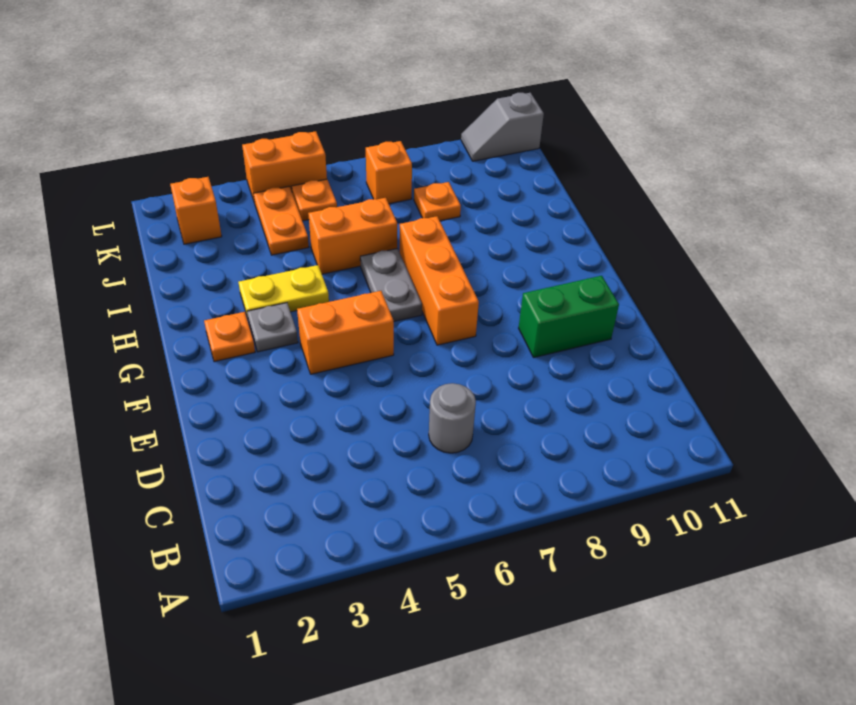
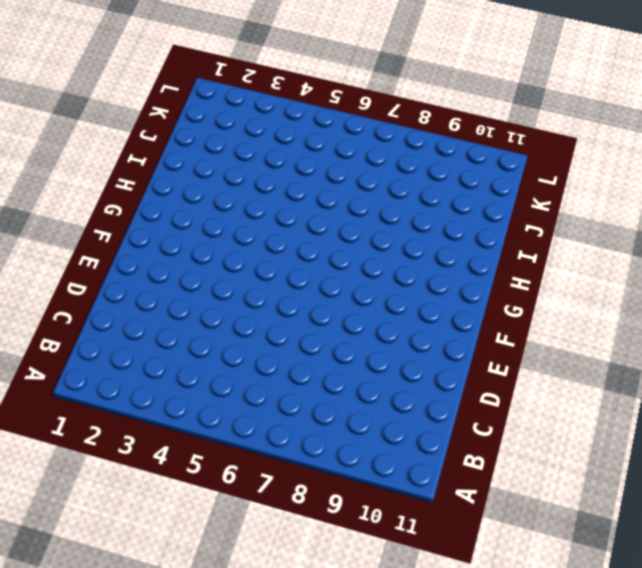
none -> grey round brick C6 level 1
none -> green brick E9:E10 level 1
none -> orange brick F4:F5 level 1

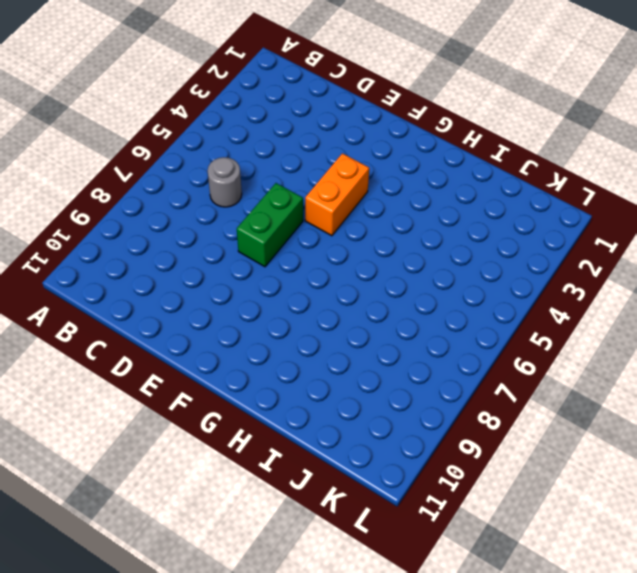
green brick E6:E7 level 1 -> green brick E9:E10 level 1
none -> orange brick F7:H7 level 1
none -> orange plate G2 level 1
none -> grey plate G3 level 1

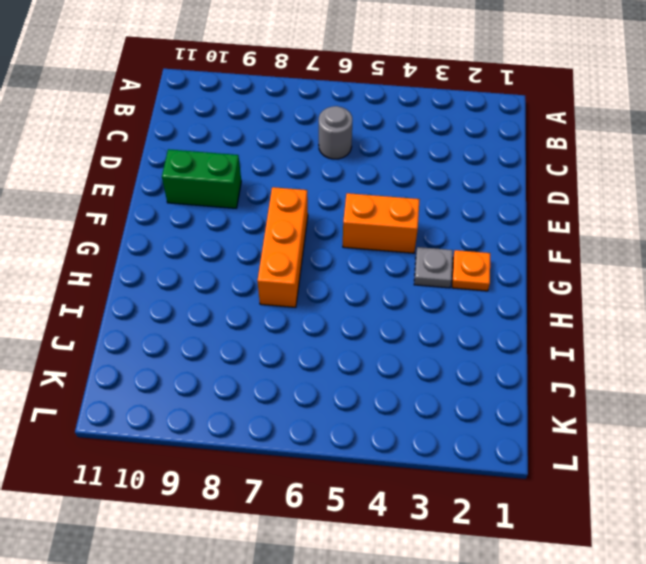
none -> grey plate G6:H6 level 1
none -> yellow plate H3:H4 level 1
none -> orange brick I5:I6 level 1

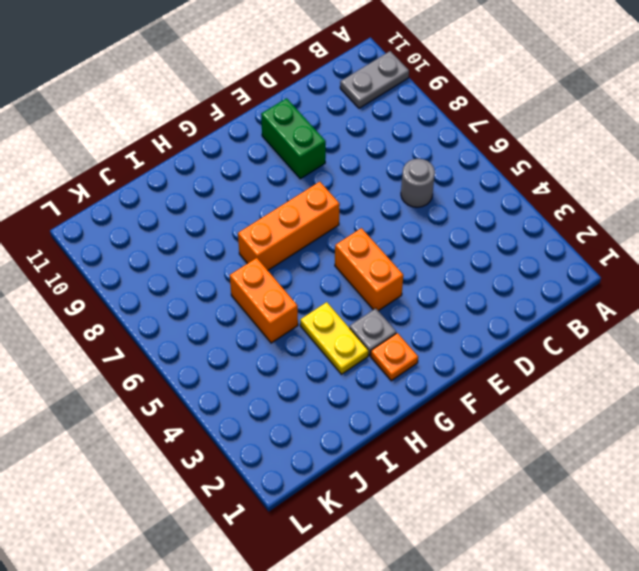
grey plate A10:B10 level 1 -> grey plate G6:H6 level 1
none -> orange plate J4:K4 level 1
none -> orange plate J8 level 1
none -> orange brick K2 level 1

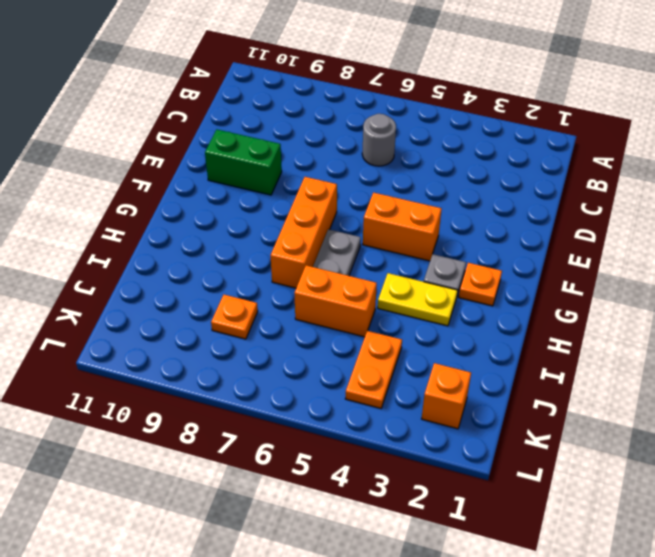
none -> orange plate K5 level 1
none -> orange brick K7 level 1
none -> orange brick L4:L5 level 1

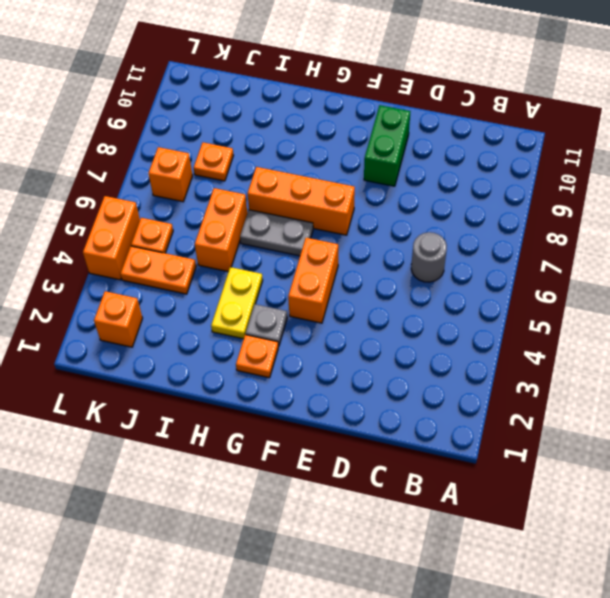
none -> grey slope L10:L11 level 1 top 11

